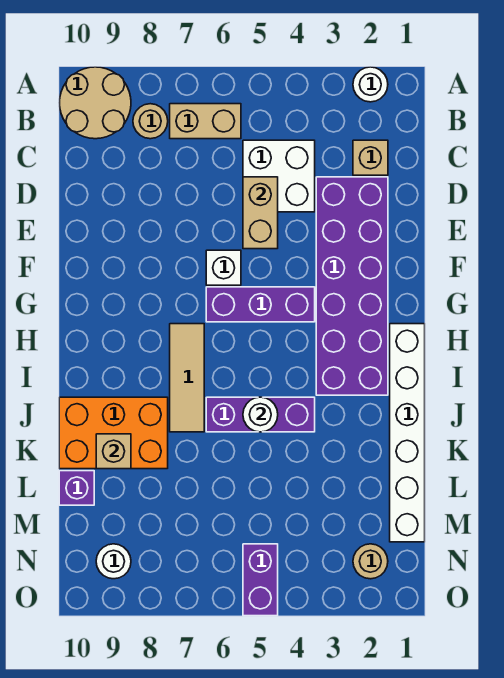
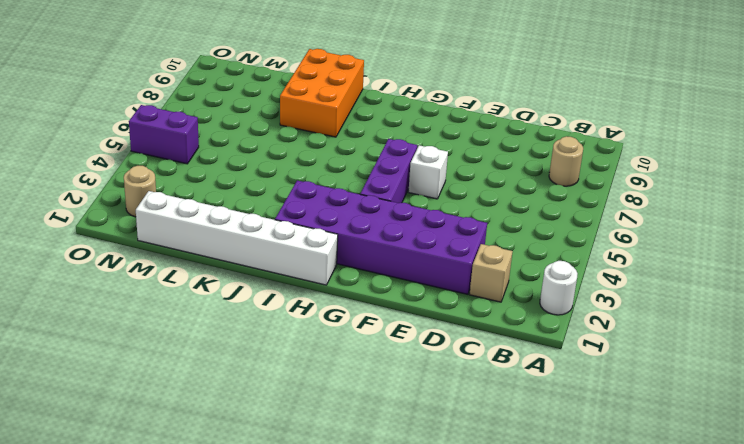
none -> tan round brick A9:B10 level 1
none -> tan brick B6:B7 level 1
none -> white brick C4:D5 level 1

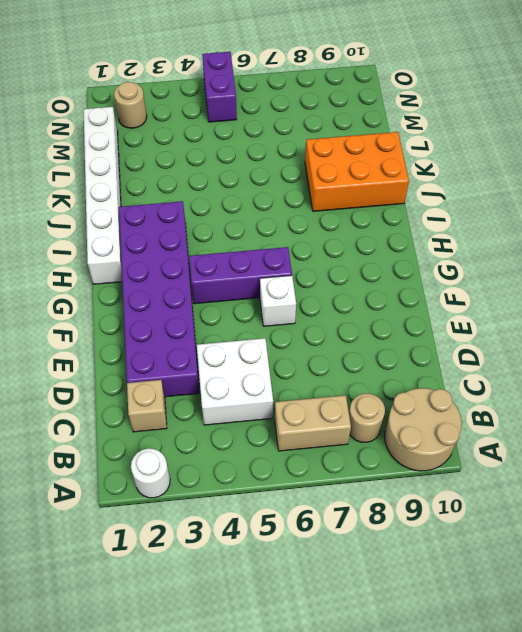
none -> tan tile H7:J7 level 1
none -> purple brick J4:J6 level 1
none -> purple brick L10 level 1

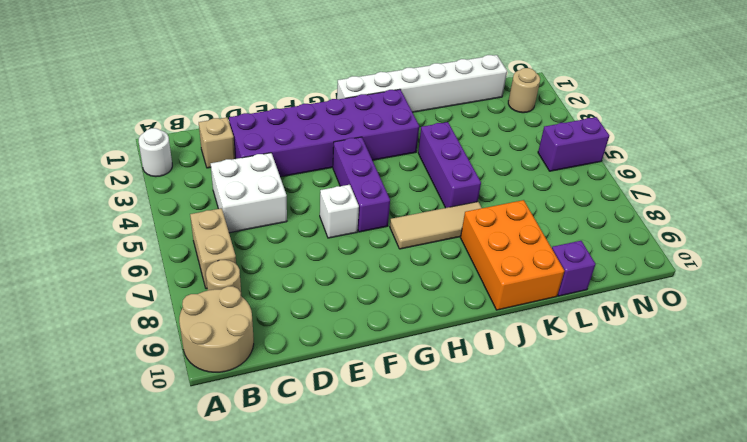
none -> white round brick N9 level 1
none -> tan brick D5:E5 level 2
none -> white round brick J5 level 2

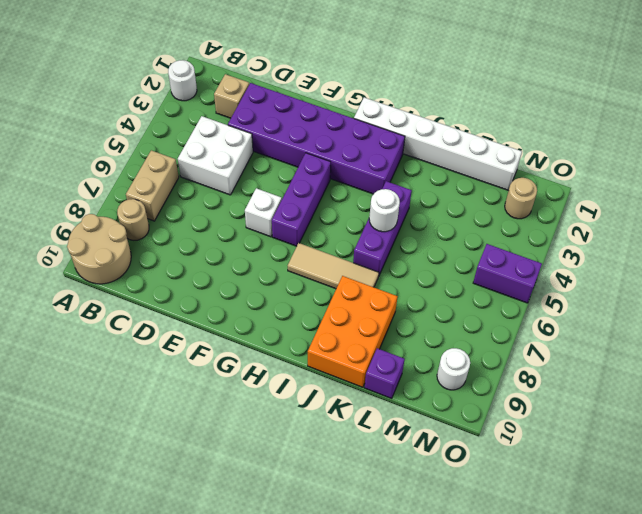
none -> tan brick D5:E5 level 2
none -> tan brick K9 level 2

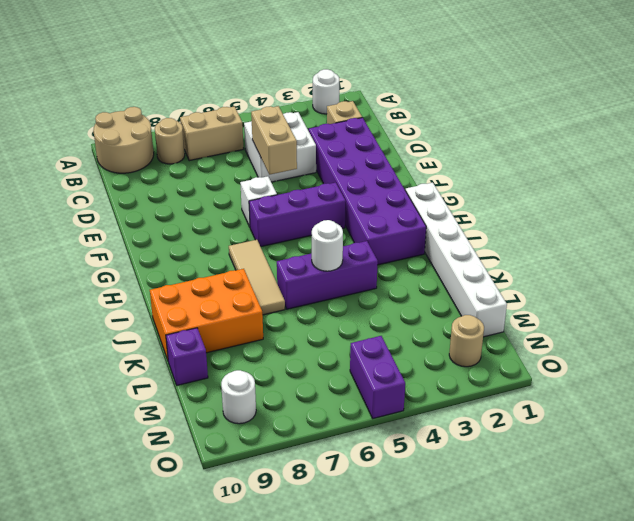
none -> tan brick K9 level 2

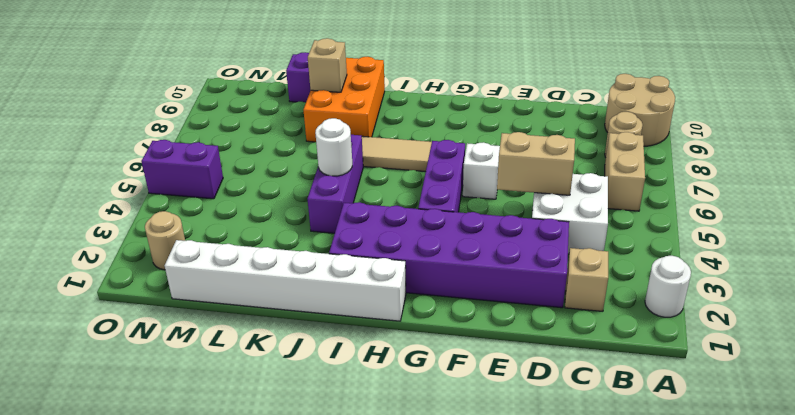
none -> white round brick N9 level 1

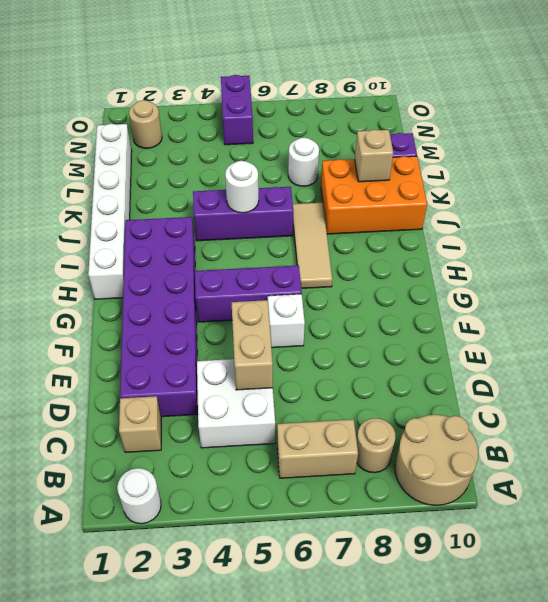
white round brick L7 level 1 -> white round brick N9 level 1

